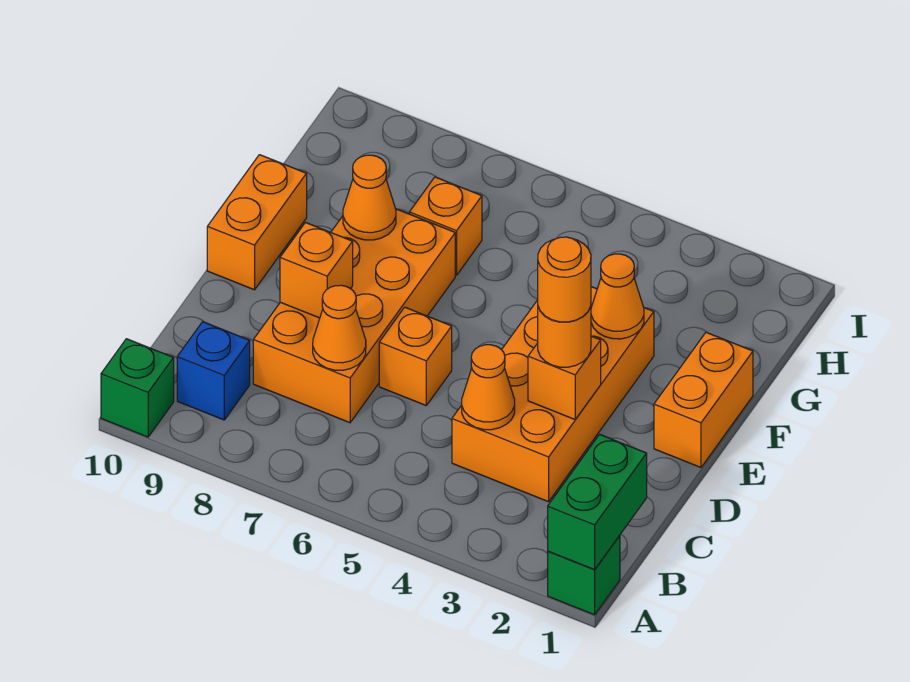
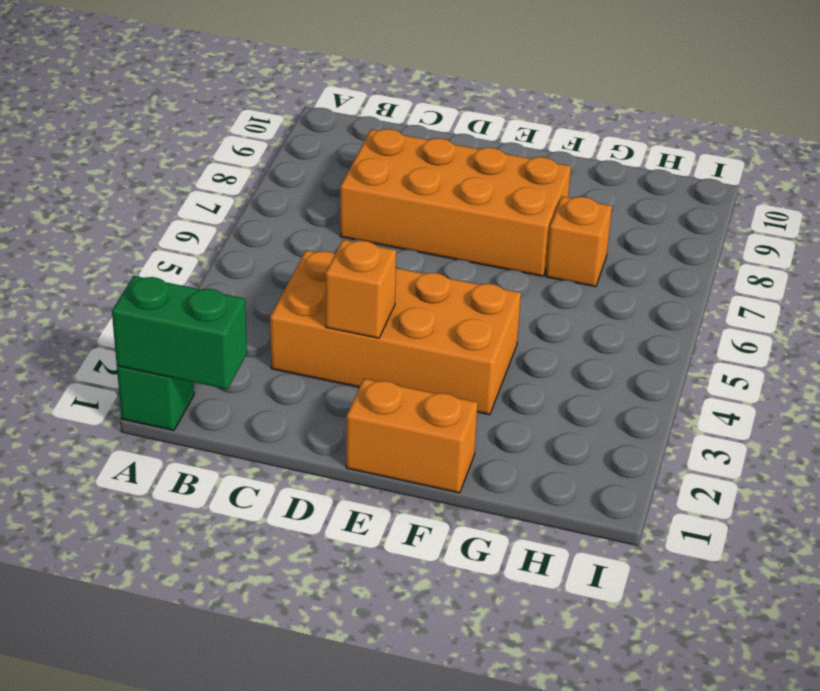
none -> green brick A10 level 1
none -> blue brick B9 level 1
none -> orange brick D6 level 1

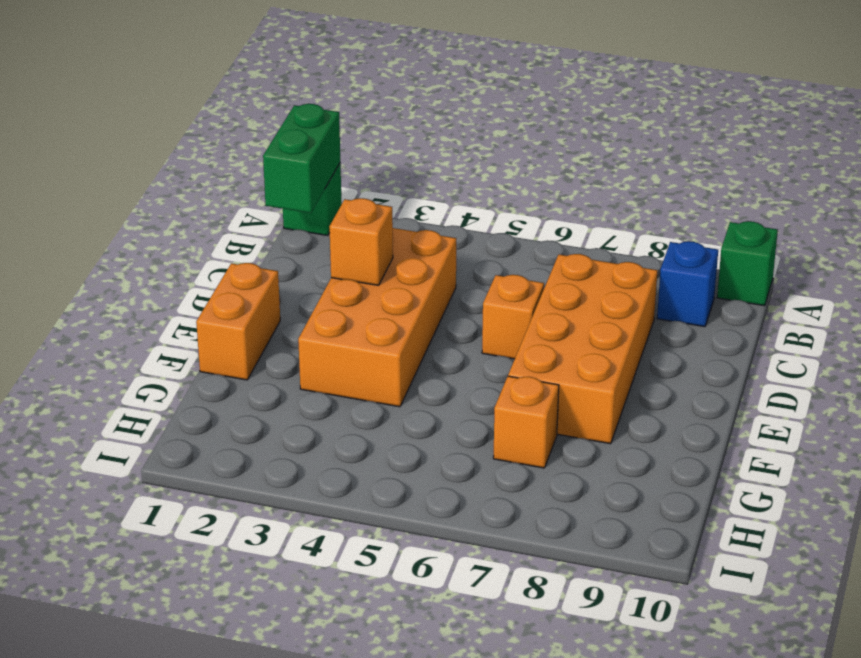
none -> orange brick E10:F10 level 1
none -> orange cone C4 level 2
none -> orange cone C7 level 2

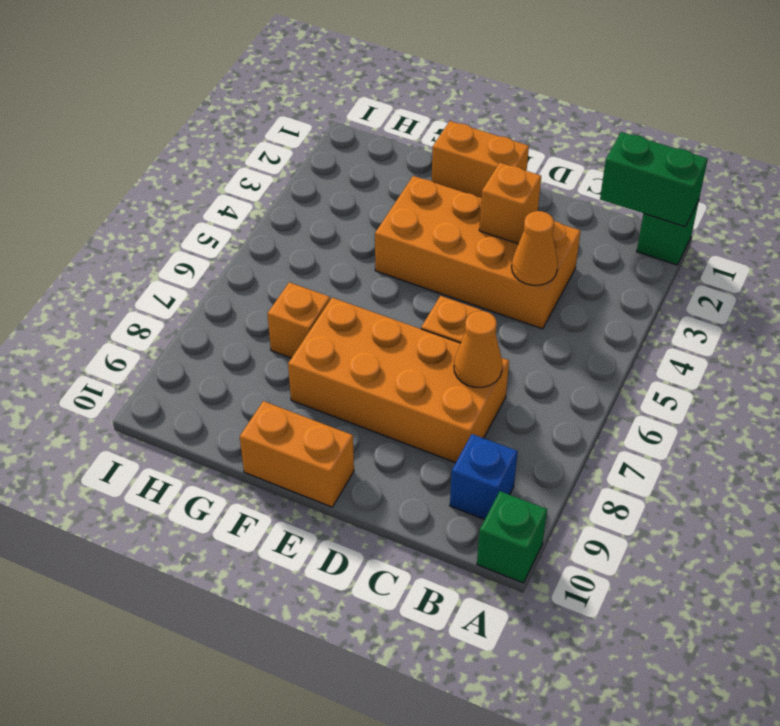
none -> orange brick D8 level 2
none -> orange cone F3 level 2
none -> orange cone F8 level 2

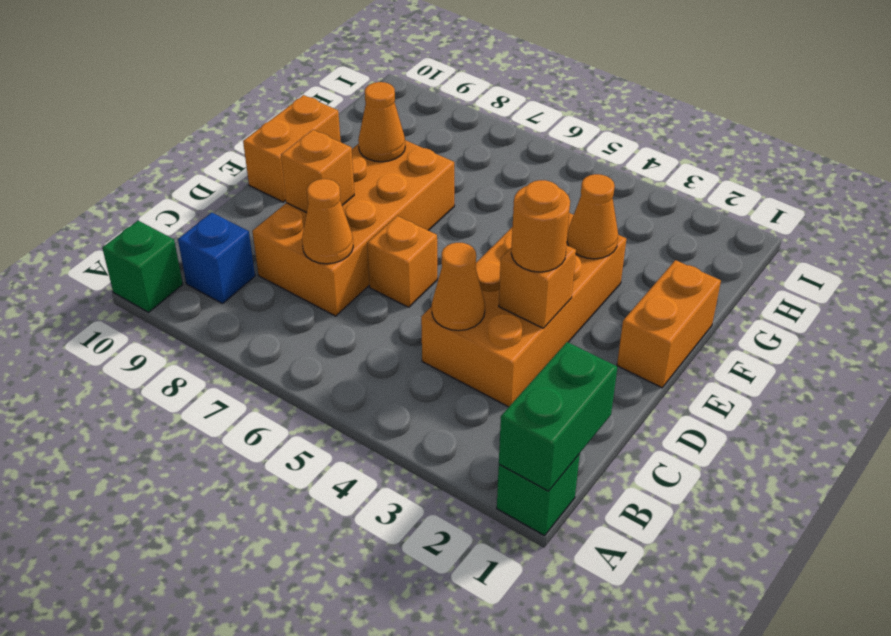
none -> orange brick G7 level 1
none -> orange round brick D3 level 4

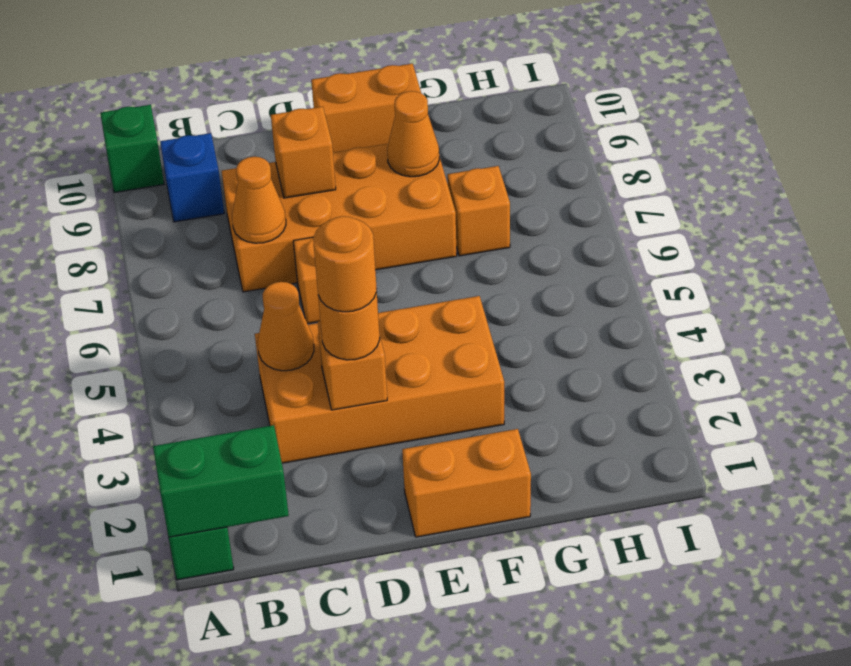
none -> orange cone F3 level 2

